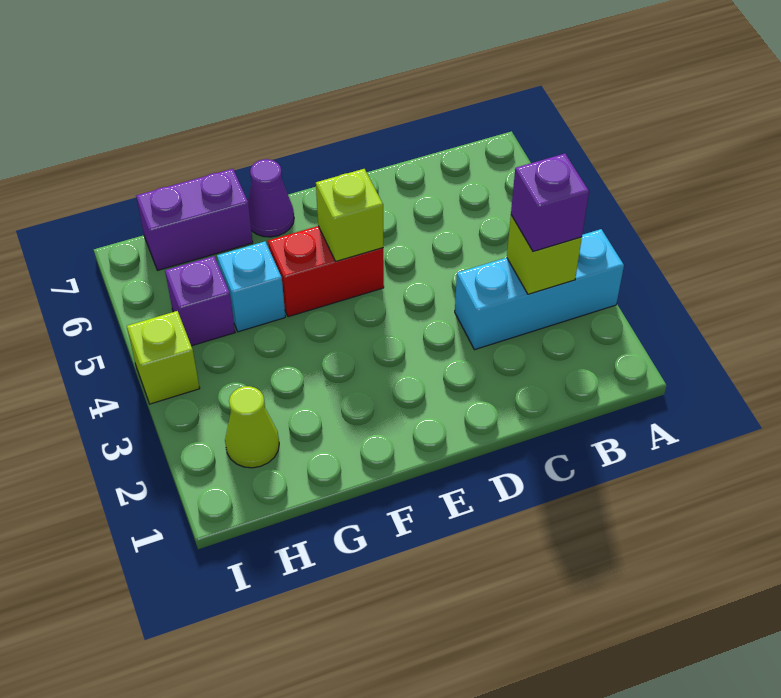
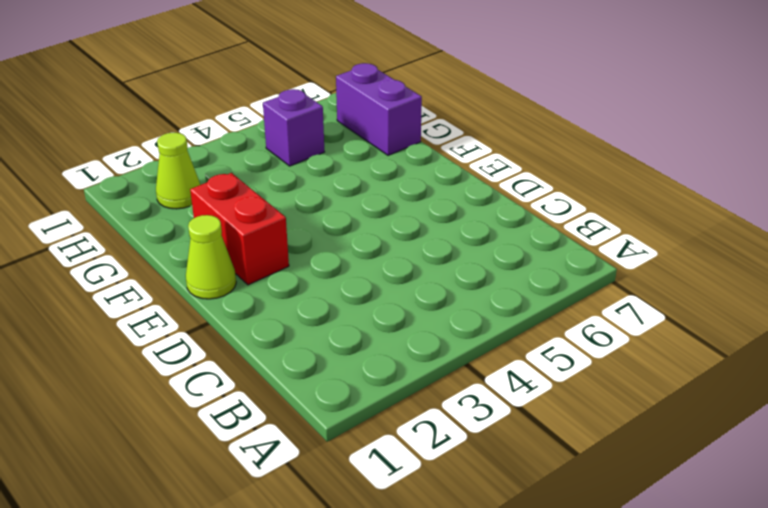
lime cone E1 level 1 -> none
red brick E2:F2 level 1 -> red brick E5:F5 level 1
none -> cyan brick A3:C3 level 1
none -> purple cone F7 level 1

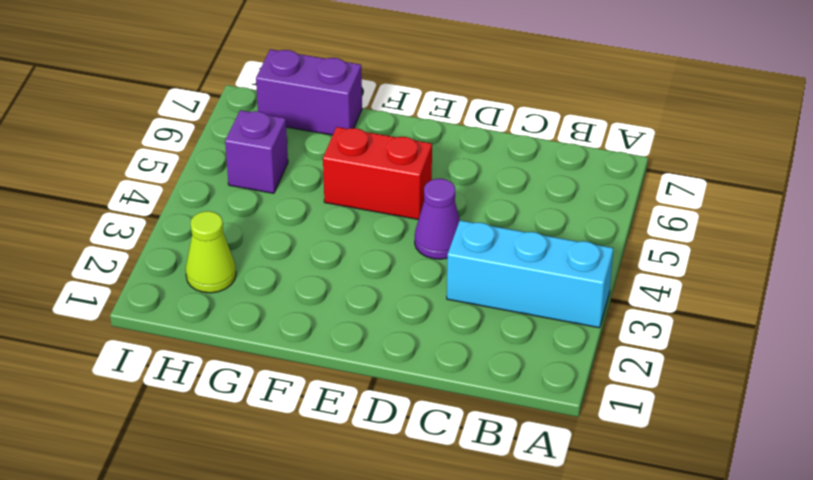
purple cone D4 level 1 -> purple cone F7 level 1
none -> cyan brick G5 level 1
none -> lime brick I4 level 1

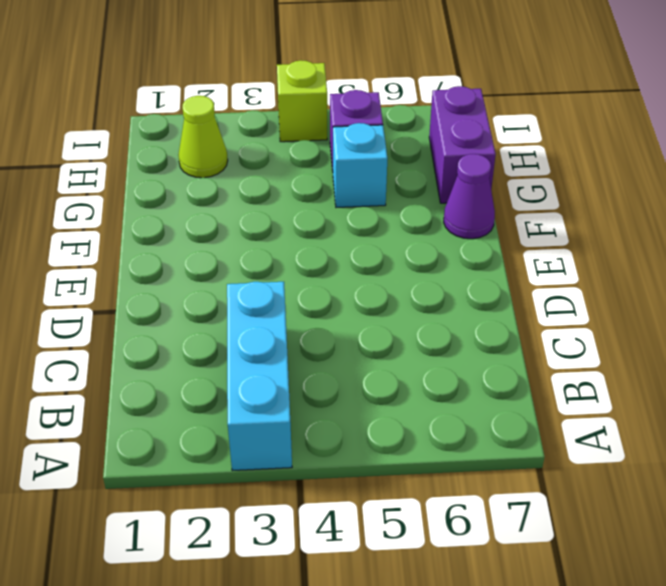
none -> red brick E5:F5 level 1
none -> lime brick B3 level 2

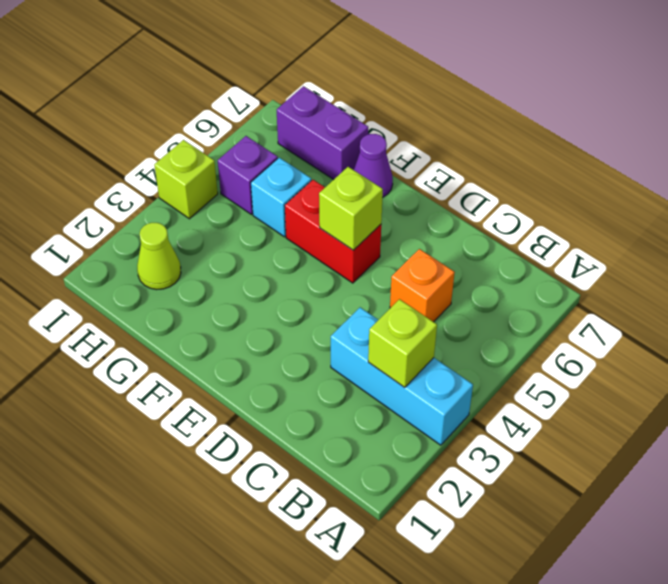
orange brick C5 level 1 -> none
none -> purple brick B3 level 3

